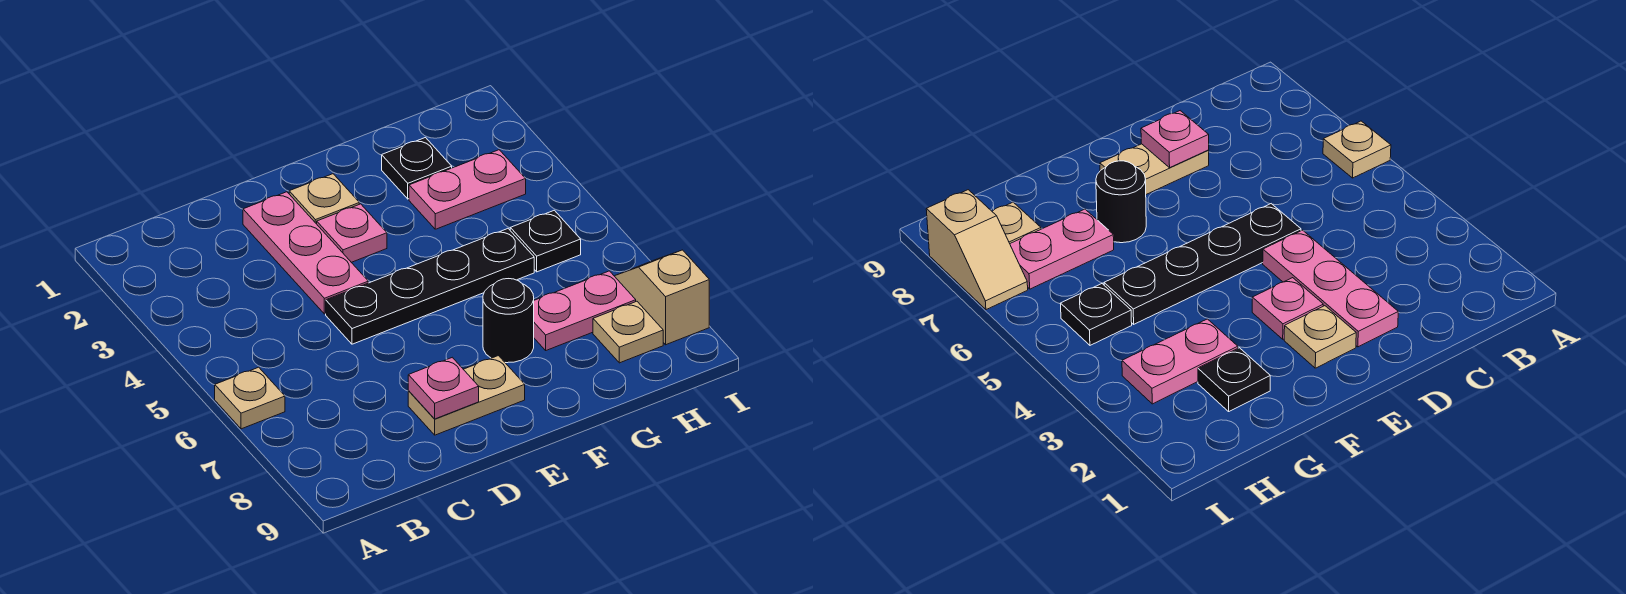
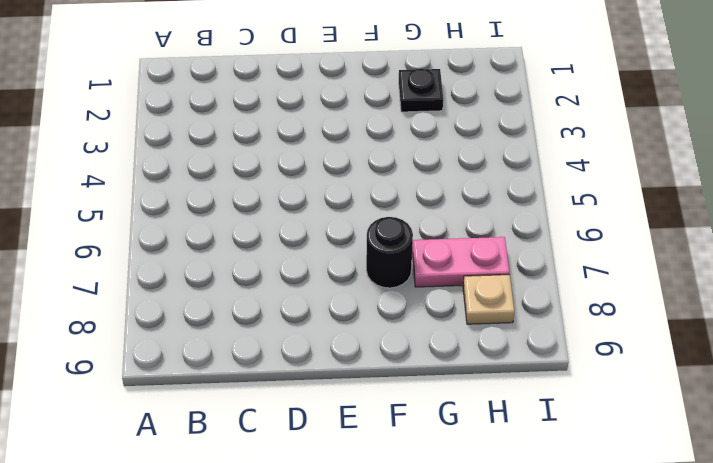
none -> tan plate A6 level 1
none -> pink plate D2:D4 level 1
none -> black plate D5:G5 level 1

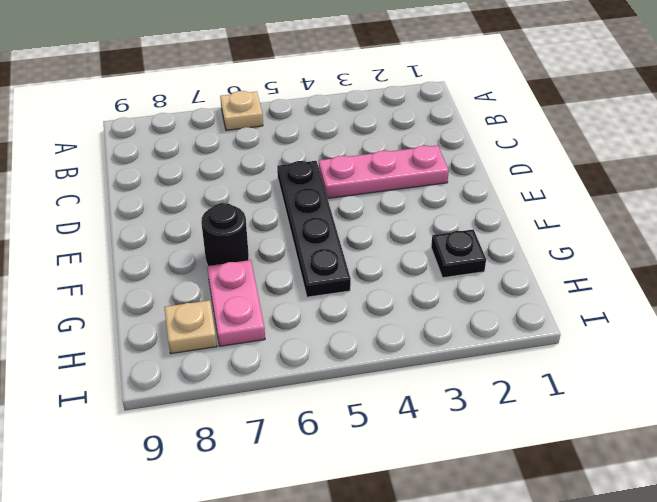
none -> tan plate D8:E8 level 1
none -> tan plate E2 level 1
none -> pink plate E3 level 1

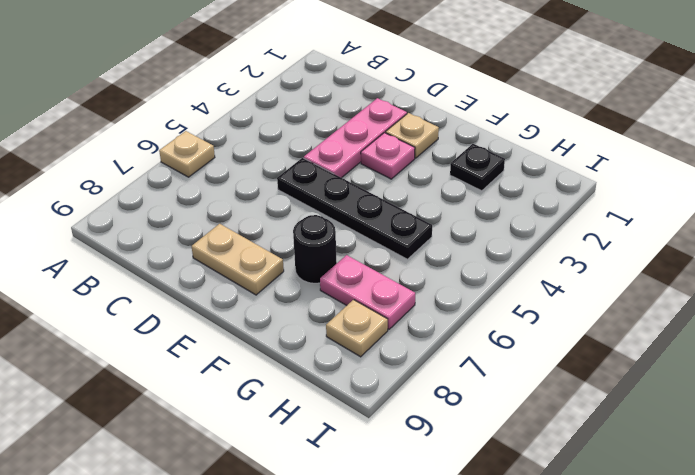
none -> pink plate G3:H3 level 1
none -> black plate H5 level 1
none -> tan slope I7:I8 level 1 top 8

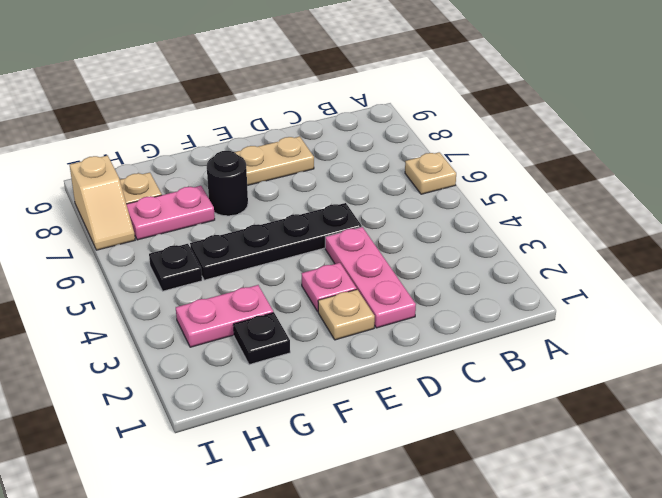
none -> pink plate D8 level 2

